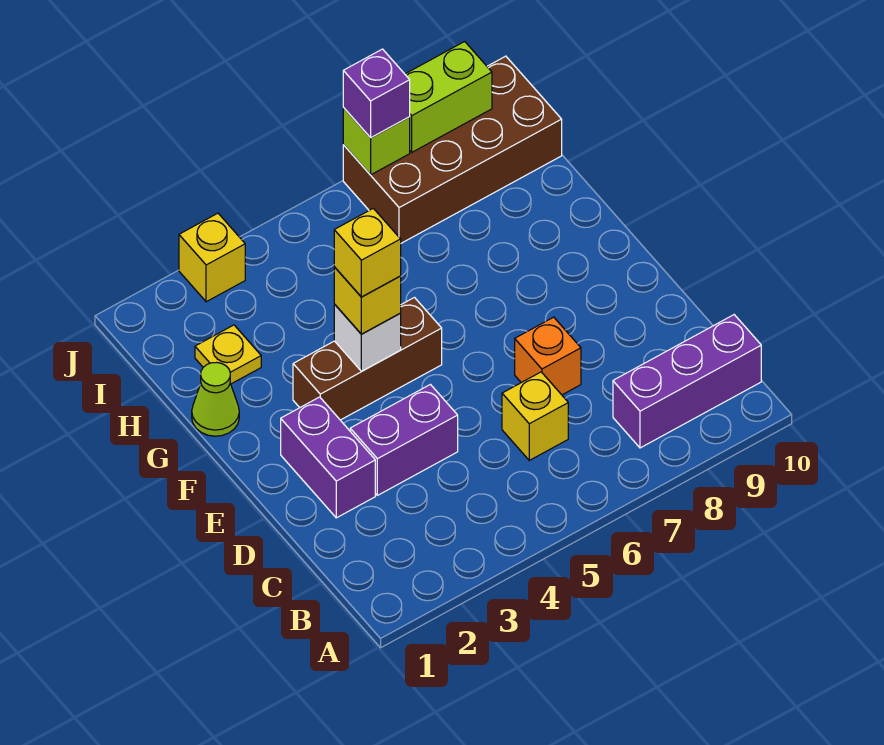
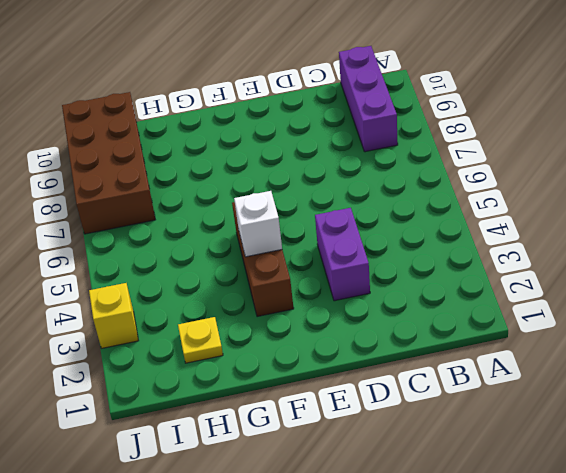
none -> yellow brick C6 level 1
none -> purple brick D2:E2 level 1
none -> orange brick D7 level 1

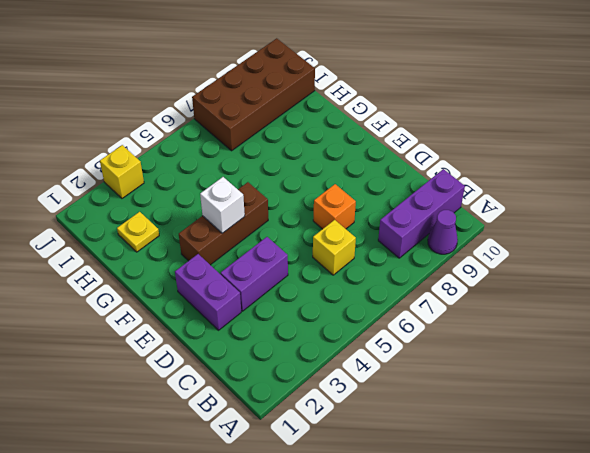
purple cone A9 level 1 -> none
none -> lime cone G1 level 1
none -> lime brick J7 level 2
none -> lime brick J8:J9 level 2

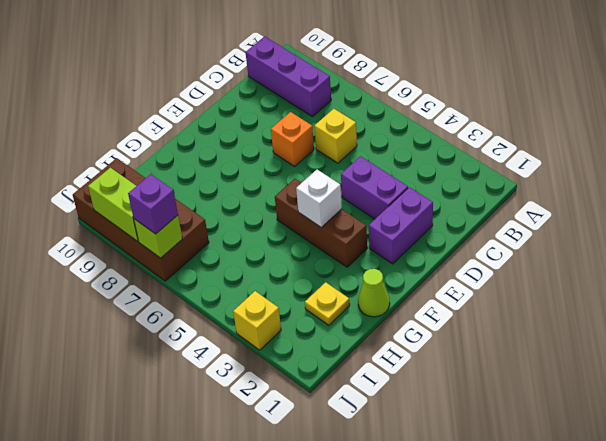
none -> yellow brick F4 level 3
none -> yellow brick F4 level 4

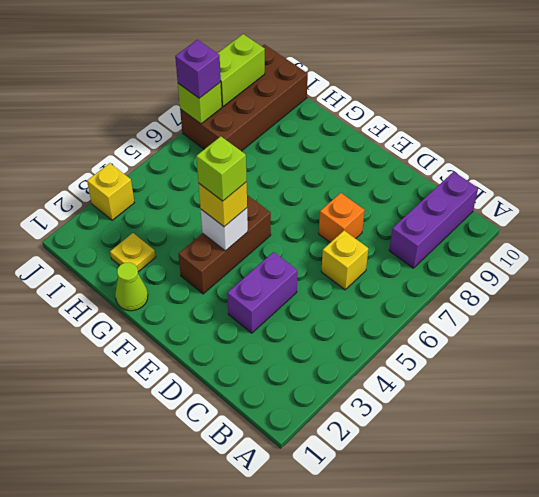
lime brick F4 level 4 -> yellow brick F4 level 4
none -> purple brick D2:E2 level 1

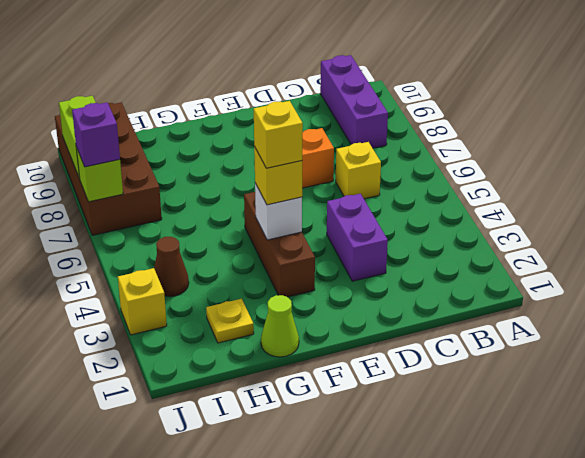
brown cone I4 level 1 -> none
none -> purple brick D2:E2 level 1

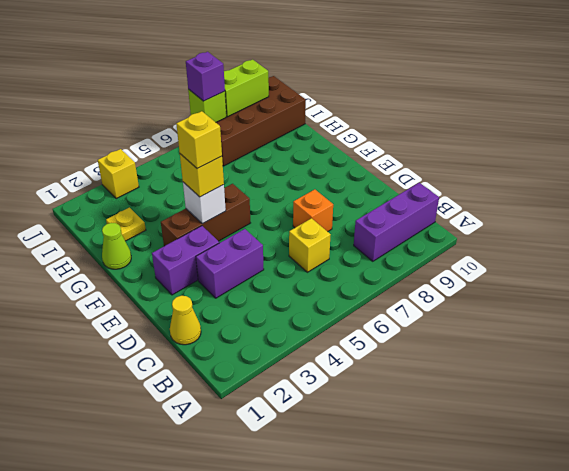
yellow cone C1 level 1 -> none
purple brick E2:E3 level 1 -> purple brick D2:E2 level 1

